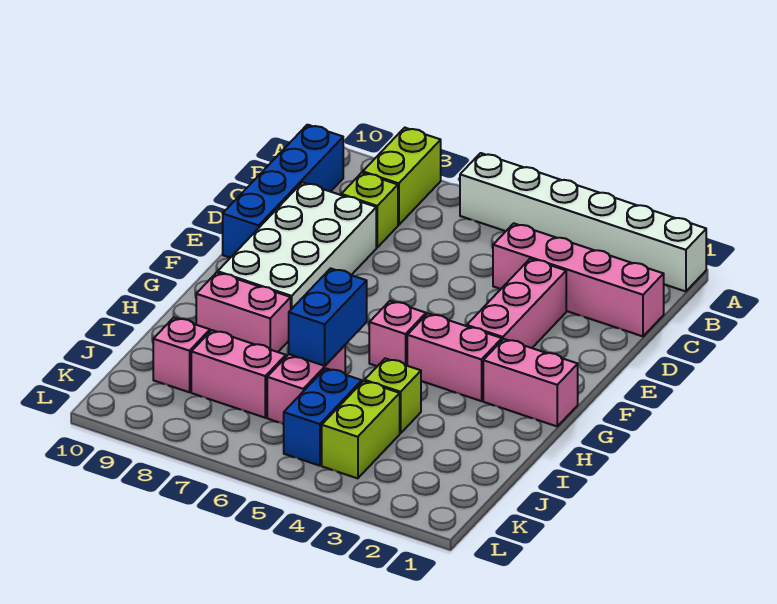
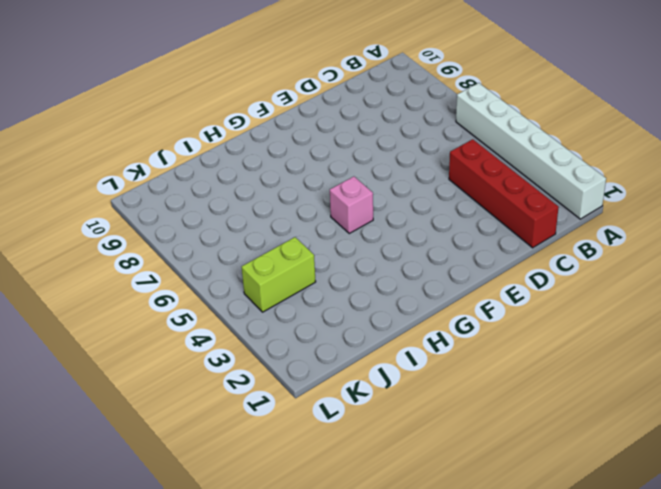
red brick C1:C4 level 1 -> pink brick C1:C4 level 1
none -> lime brick A8:B8 level 1
none -> blue brick B10:E10 level 1
none -> lime brick C8 level 1

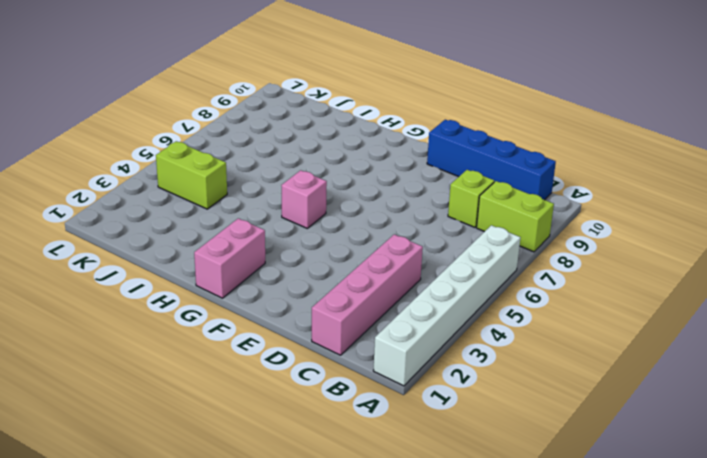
none -> pink brick D3:F3 level 1
none -> white brick D8:G9 level 1
none -> pink brick G3:G4 level 1

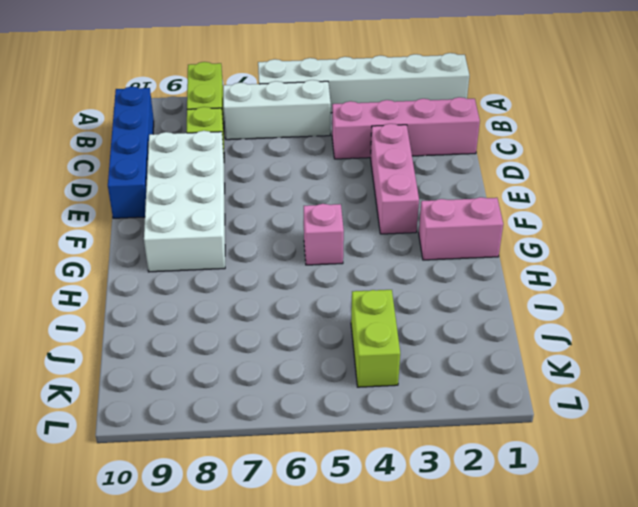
white brick B5:B7 level 1 -> none
none -> pink brick G3:G4 level 1
none -> pink brick H8:H9 level 1
none -> lime brick I4 level 1

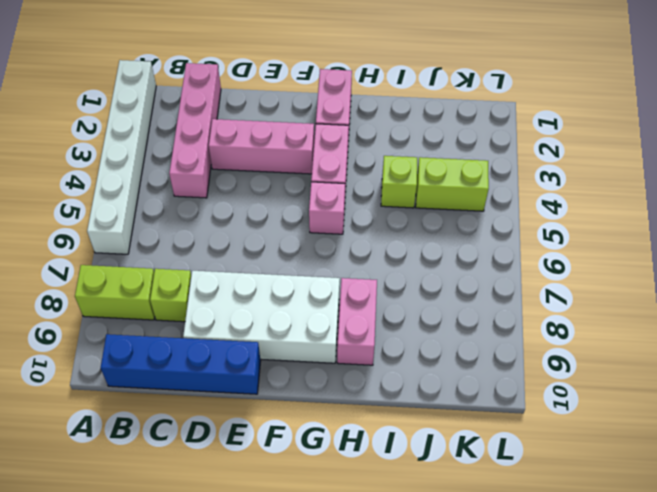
none -> pink brick I6:J6 level 1
none -> blue brick J5:K5 level 1
none -> pink brick J7:J8 level 1

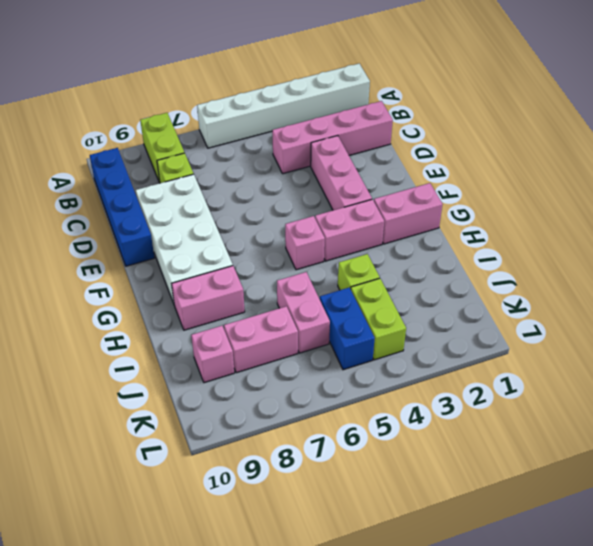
none -> blue brick H6:I6 level 2

